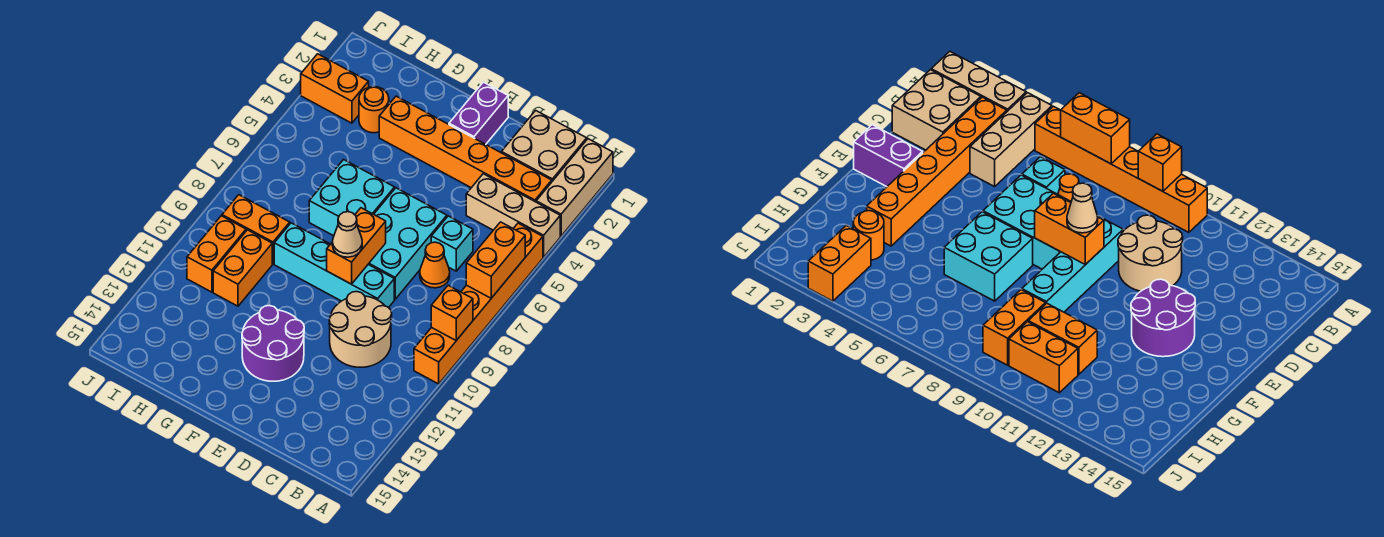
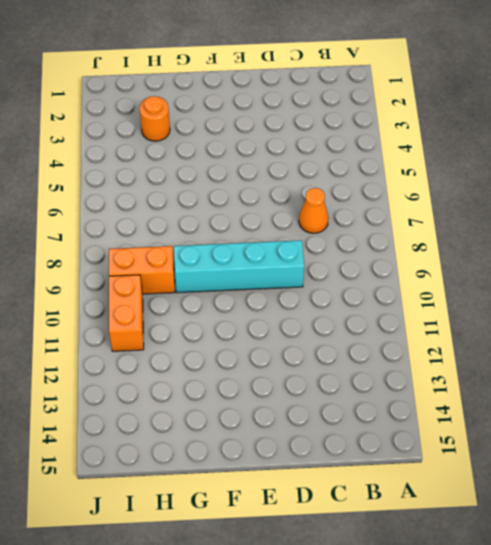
none -> tan brick A1:A3 level 1
none -> tan brick A4:C4 level 1
none -> orange brick A5:A10 level 1

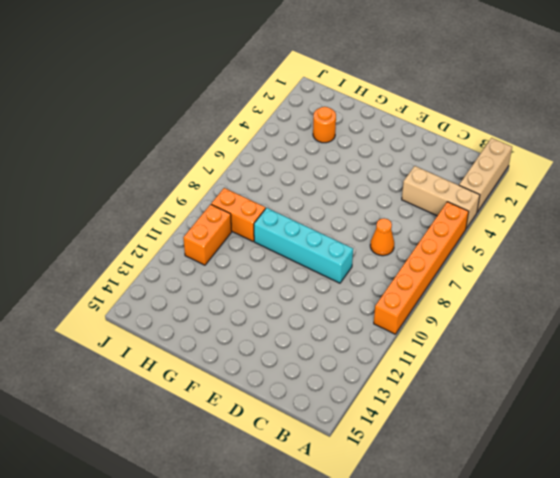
none -> tan brick B1:C2 level 1
none -> orange brick B3:G3 level 1
none -> cyan brick C6 level 1

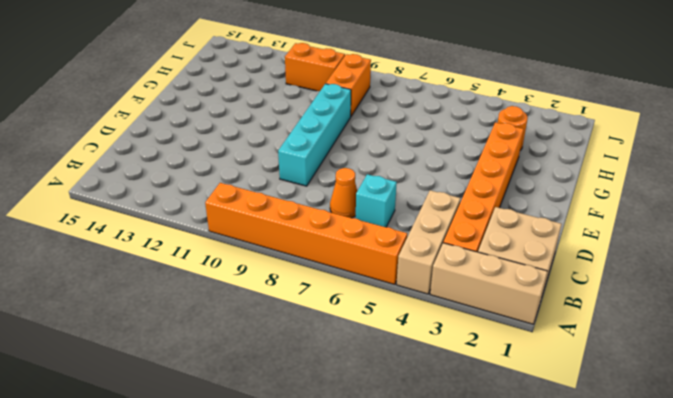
none -> tan round brick C10:D11 level 1
none -> cyan brick D6:E8 level 1
none -> purple brick E1:E2 level 1

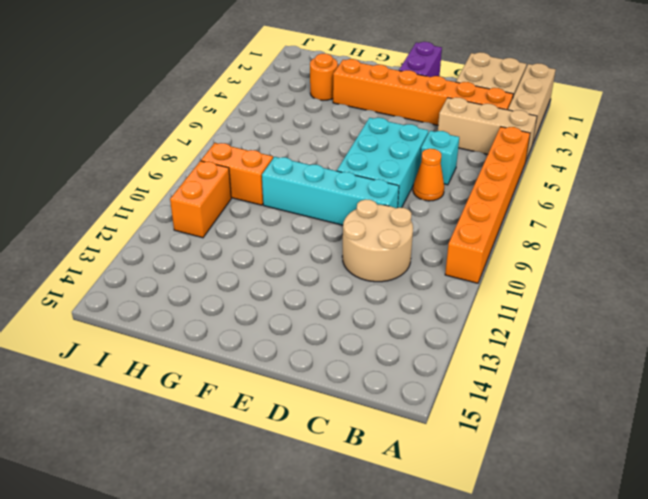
none -> purple round brick E12:F13 level 1
none -> cyan brick F6:G7 level 1
none -> orange brick H10:H11 level 1

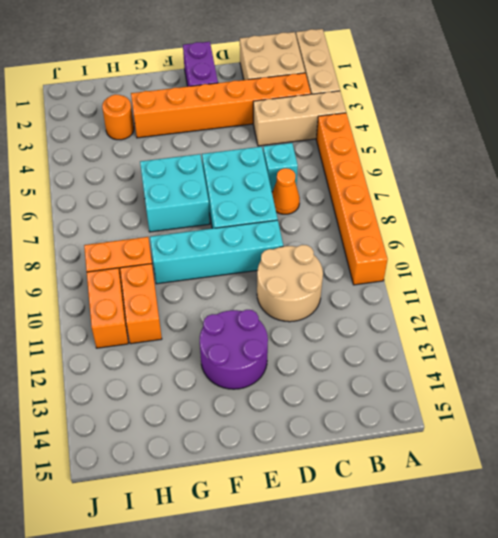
none -> orange brick I3:J3 level 1
none -> orange brick A6:A7 level 2
none -> orange brick A9 level 2

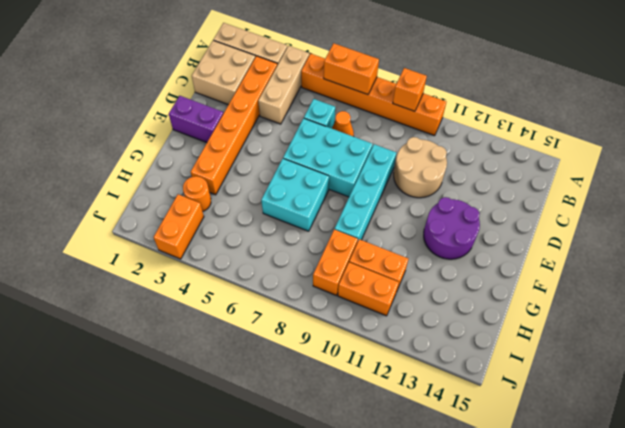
none -> orange brick E8:E9 level 2
none -> tan cone E9 level 3

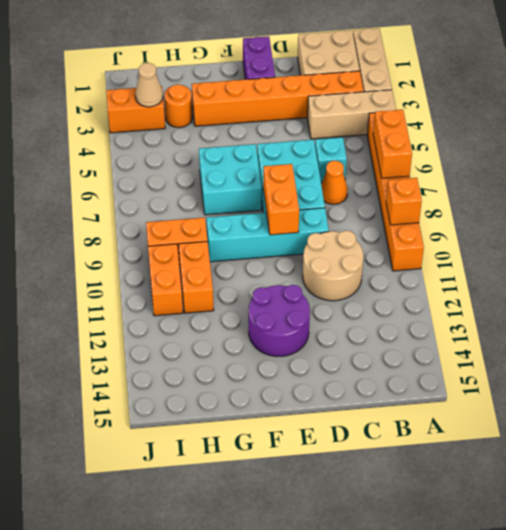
tan cone I3 level 2 -> tan cone E9 level 3

